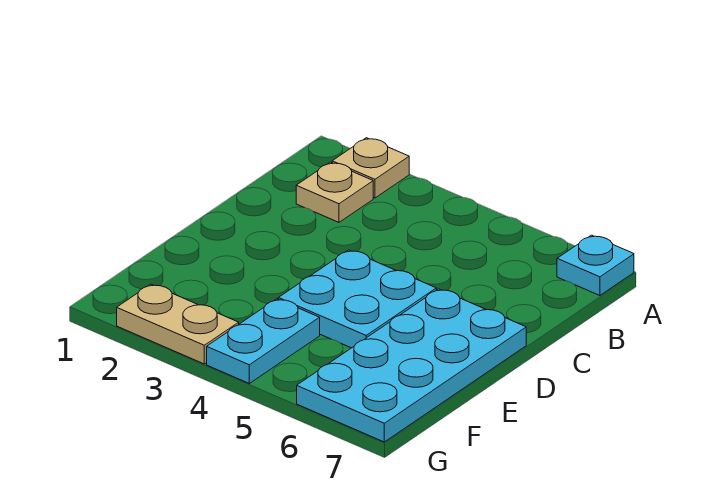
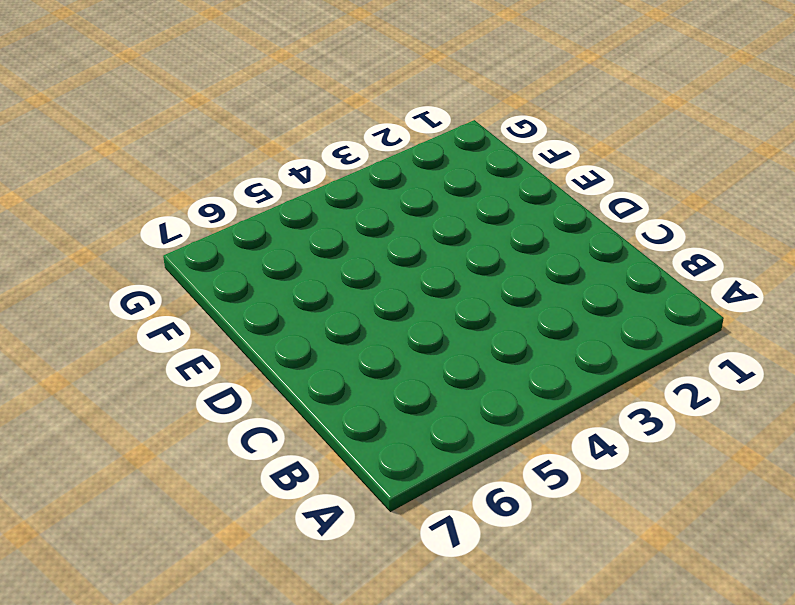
none -> tan plate A2 level 1
none -> cyan plate A7 level 1

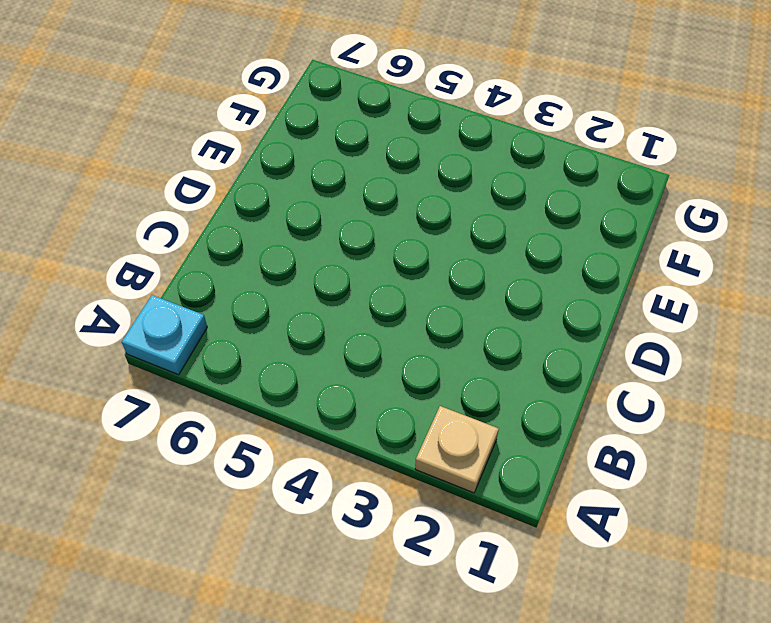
none -> tan plate B2 level 1
none -> cyan plate D4:E5 level 1

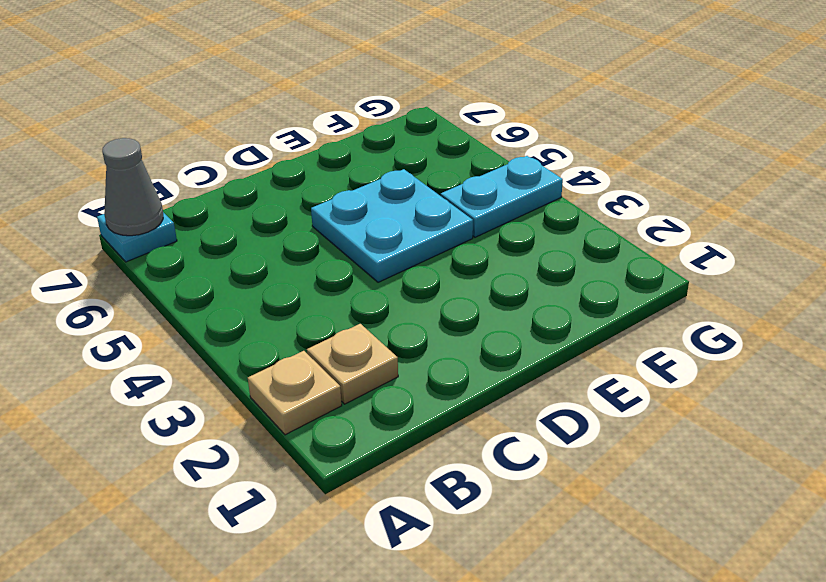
grey cone A7 level 2 -> none
none -> cyan plate D6:G7 level 1
none -> tan plate G2:G3 level 1

